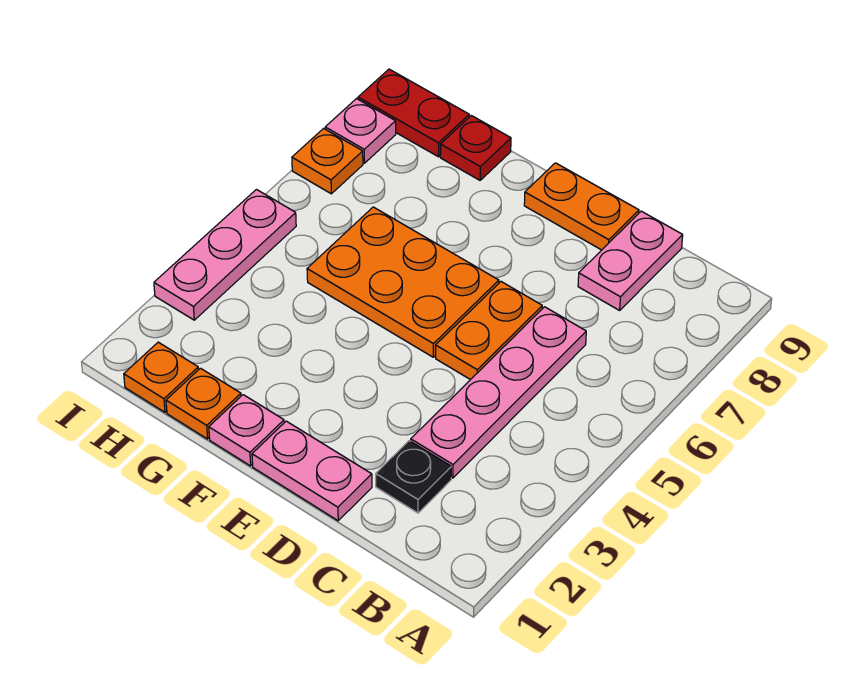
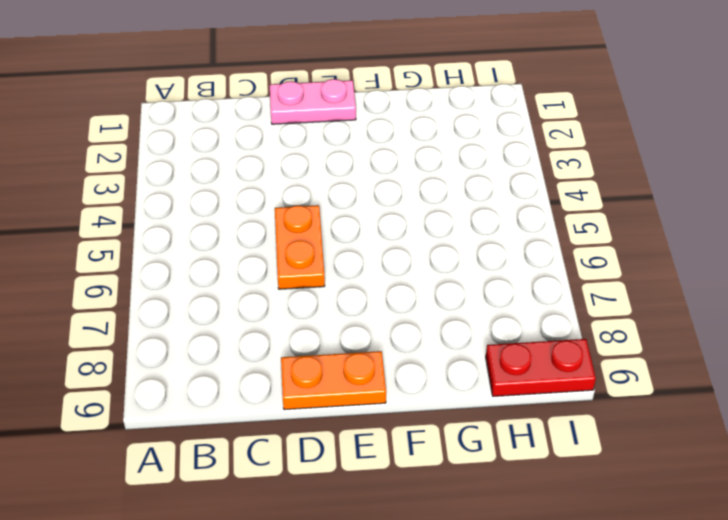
none -> black plate C2 level 1
none -> pink plate C3:C6 level 1
none -> pink plate C8:C9 level 1

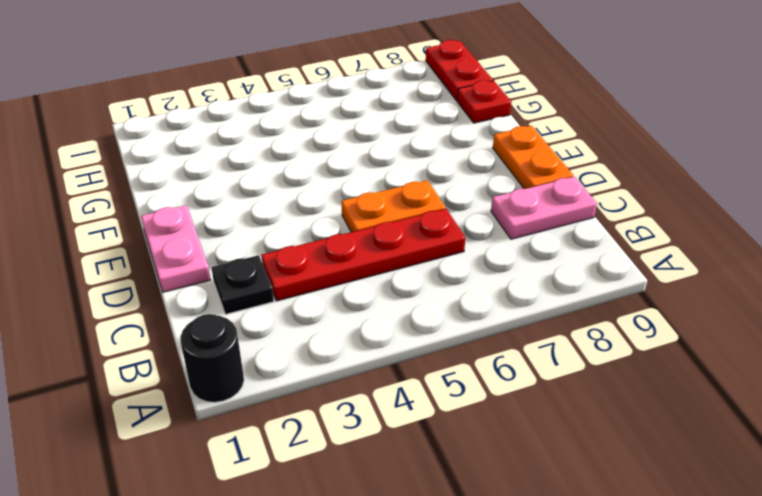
black round brick A1 level 1 -> none
red plate C3:C6 level 1 -> pink plate C3:C6 level 1
none -> orange plate E5:G6 level 1
none -> pink plate F1 level 1
none -> orange plate G1 level 1

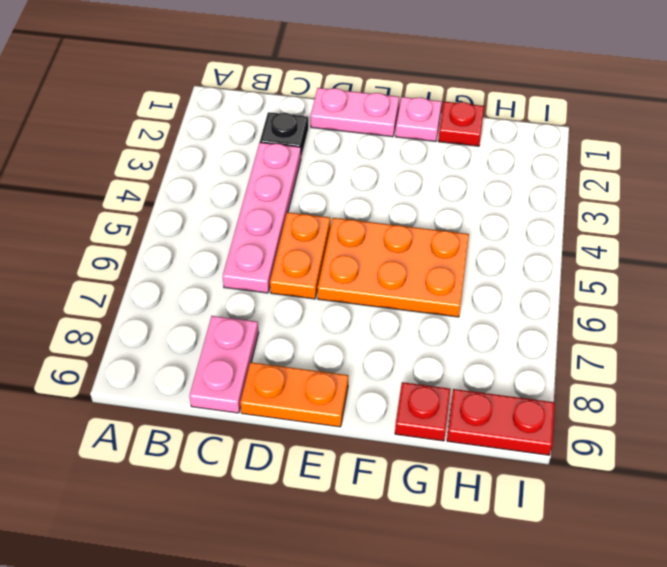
red plate G1 level 1 -> orange plate G1 level 1
none -> orange plate H1 level 1
none -> pink plate I3:I5 level 1
none -> orange plate I7 level 1

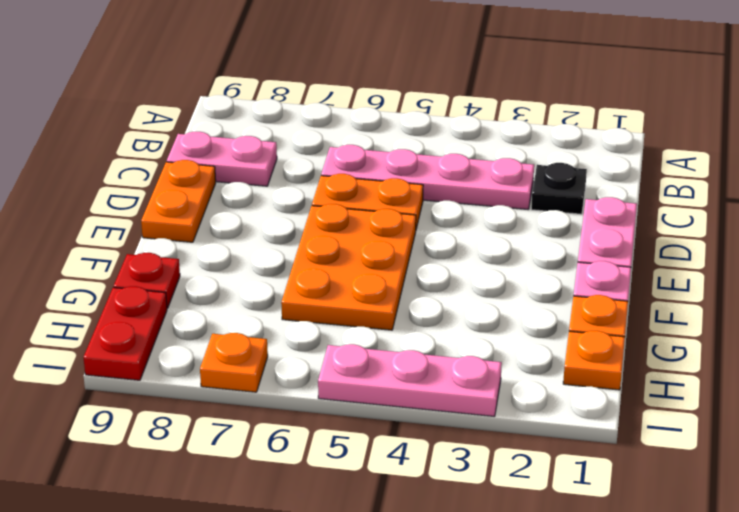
none -> pink plate I8 level 1

